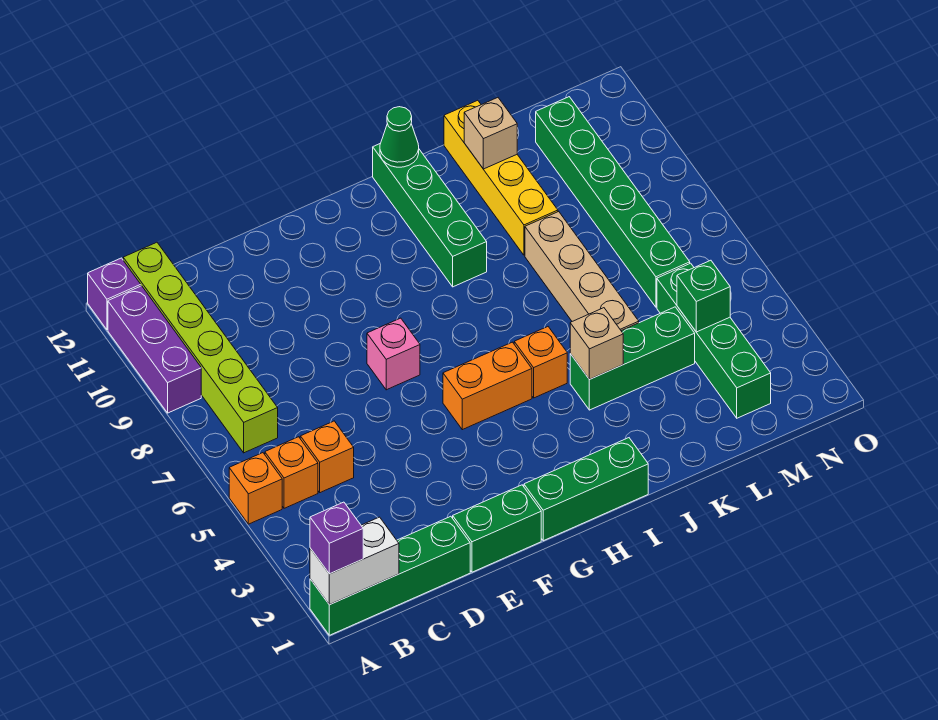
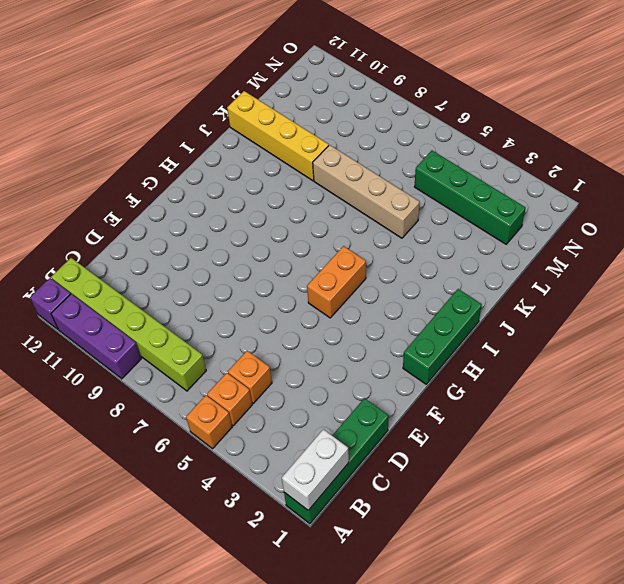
none -> green brick E1:F1 level 1
none -> pink brick F7 level 1
none -> orange brick I5 level 1

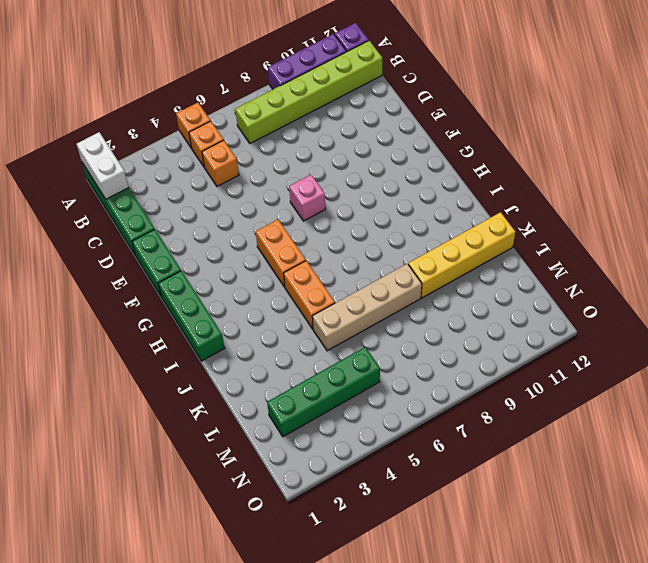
orange brick I5:J5 level 1 -> orange brick I5 level 1
none -> green brick I9:I12 level 1
none -> green brick J4:L4 level 1
none -> green brick M6:M11 level 1

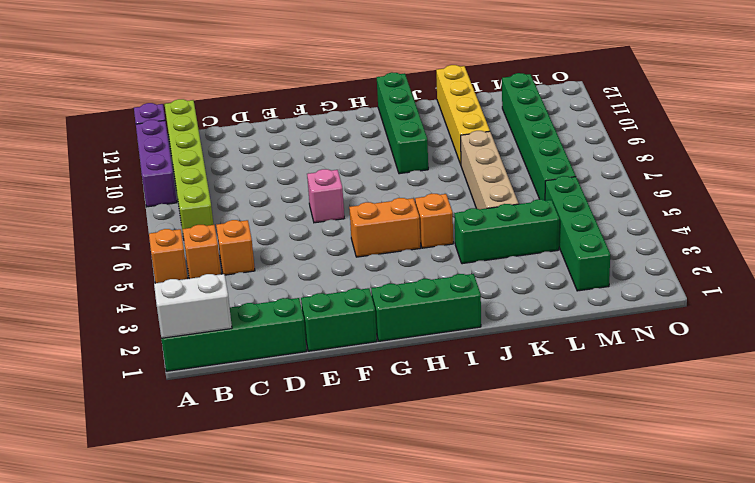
none -> green cone I12 level 2
none -> tan brick J4 level 2
none -> tan brick K11 level 2

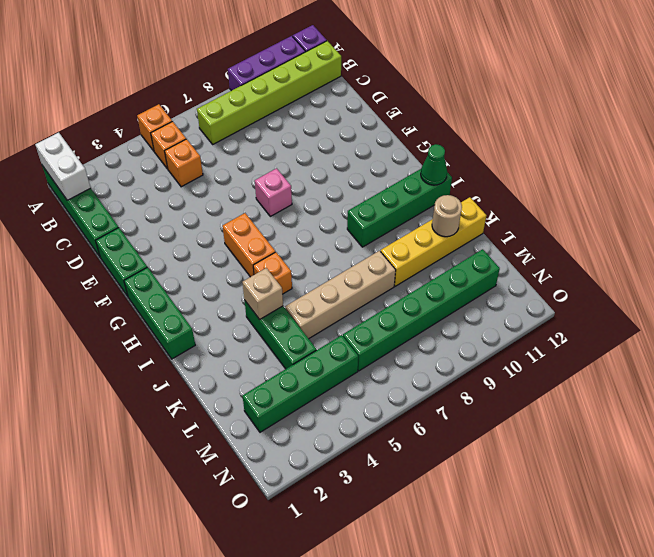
tan round brick K11 level 2 -> tan brick K11 level 2
none -> green brick M4 level 2
none -> purple brick A1 level 3

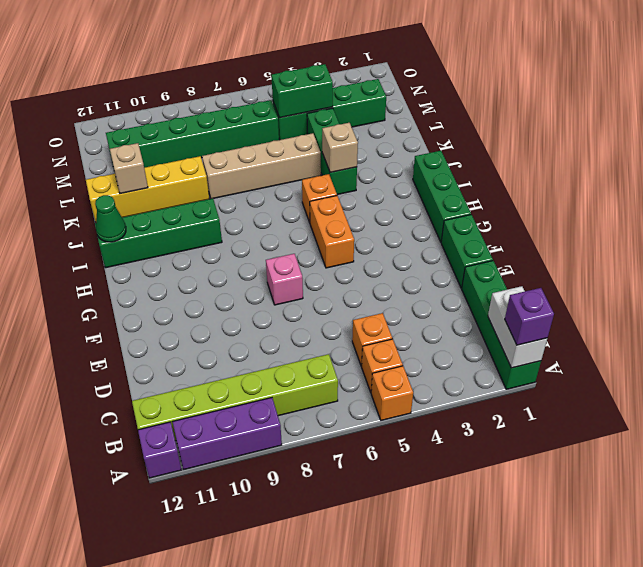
green brick M4:M5 level 2 -> green brick M4 level 2

